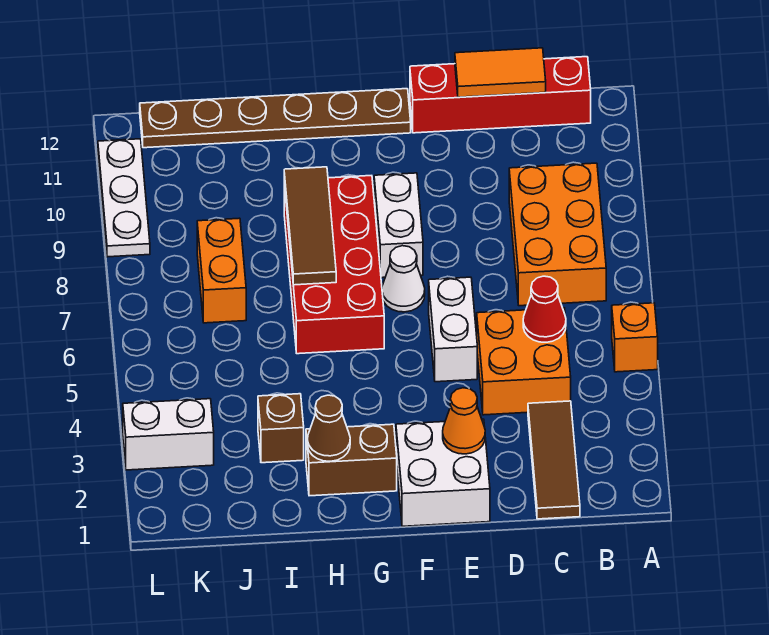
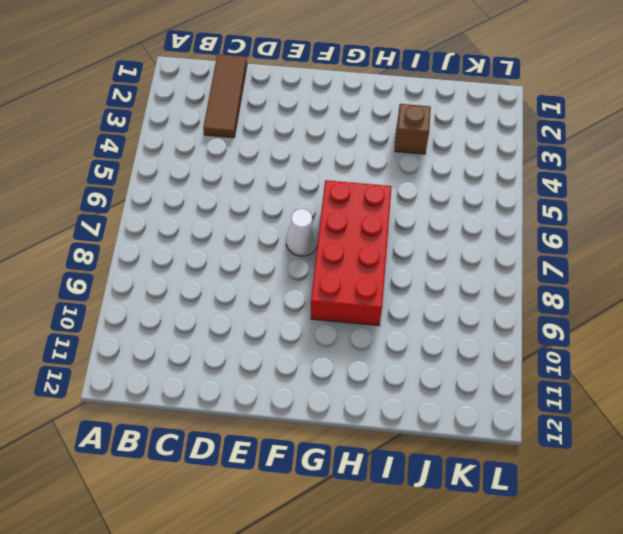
none -> orange brick A5 level 1
none -> orange brick B7:C9 level 1
none -> red brick B12:E12 level 1

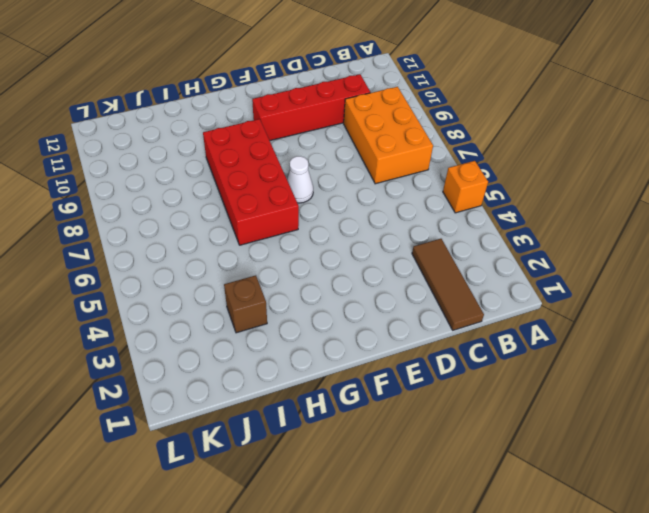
red brick C10:F10 level 1 -> red brick B12:E12 level 1
none -> orange brick C4:D5 level 1
none -> white brick E1:F2 level 1
none -> white brick E5:E6 level 1

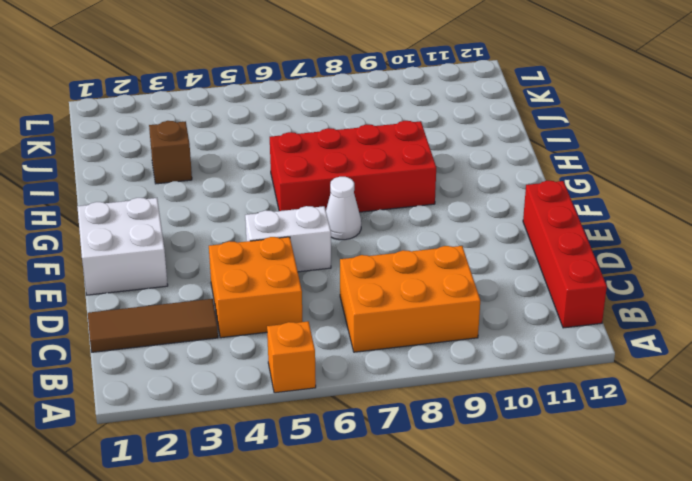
none -> white brick F8:F9 level 1
none -> brown plate F12:K12 level 1
none -> brown brick G2:H2 level 1

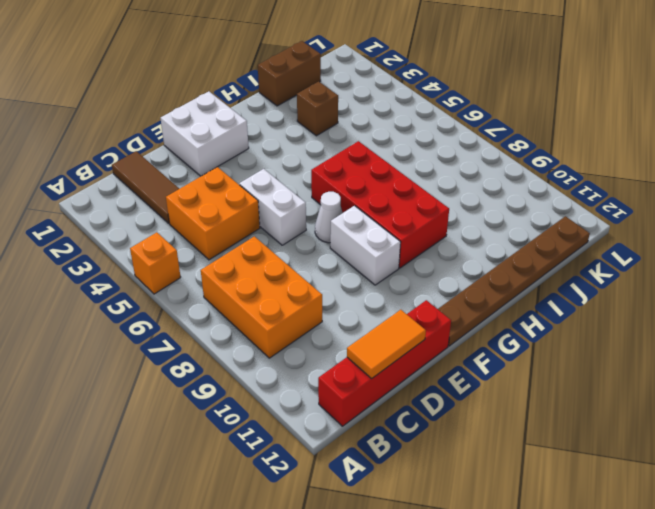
brown brick I1:J1 level 1 -> brown brick G2:H2 level 1
none -> orange brick J7:J8 level 1
none -> white brick K3:L3 level 1
none -> white plate L9:L11 level 1

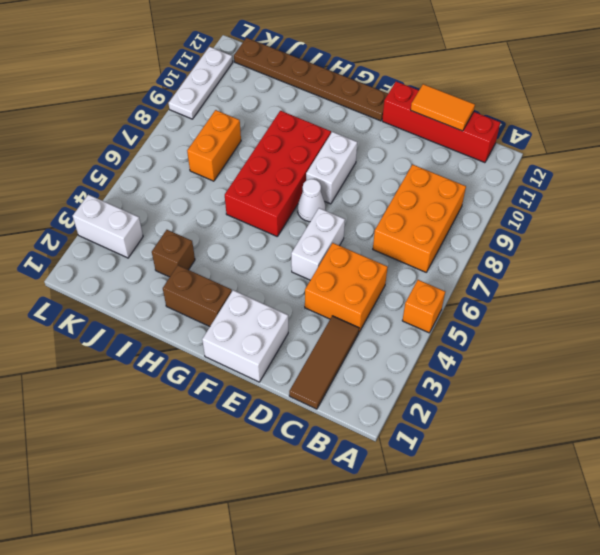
none -> red cone C5 level 2
none -> orange cone E2 level 2
none -> brown cone H2 level 2

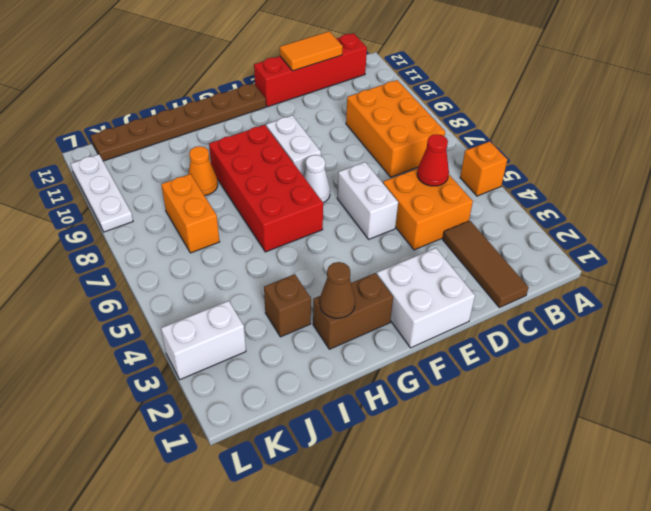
orange cone I9 level 1 -> orange cone E2 level 2
none -> brown tile H7:H9 level 2

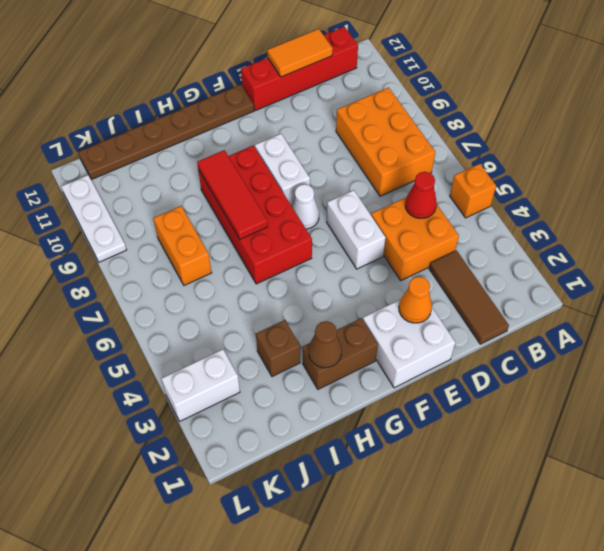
red tile H7:H9 level 2 -> brown tile H7:H9 level 2

